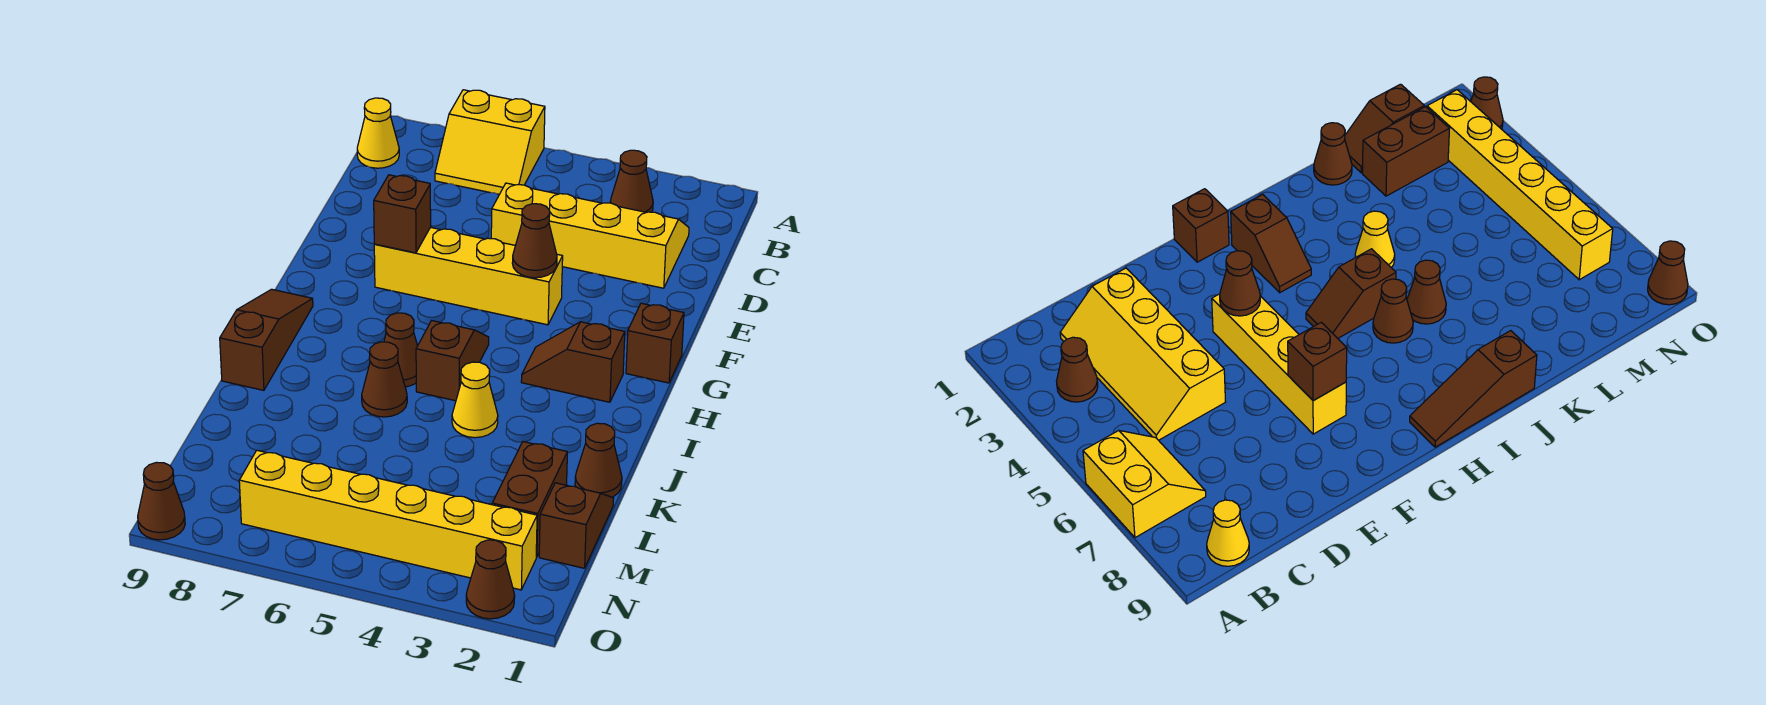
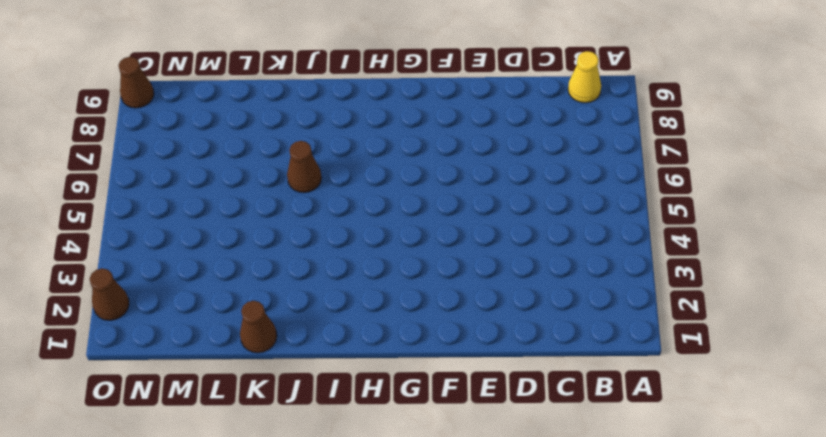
none -> yellow slope A6:B7 level 1 top A
none -> brown cone B3 level 1
none -> yellow slope C2:D5 level 1 top D

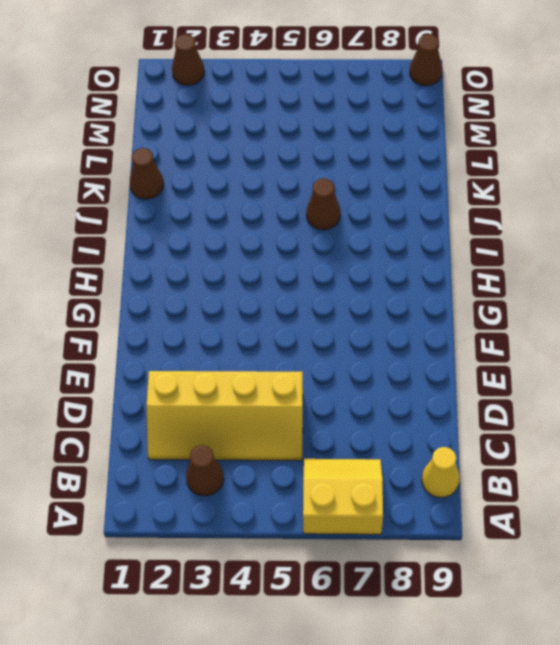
none -> yellow brick F4:F7 level 1
none -> brown brick G1 level 1
none -> brown slope H2:H3 level 1 top 2

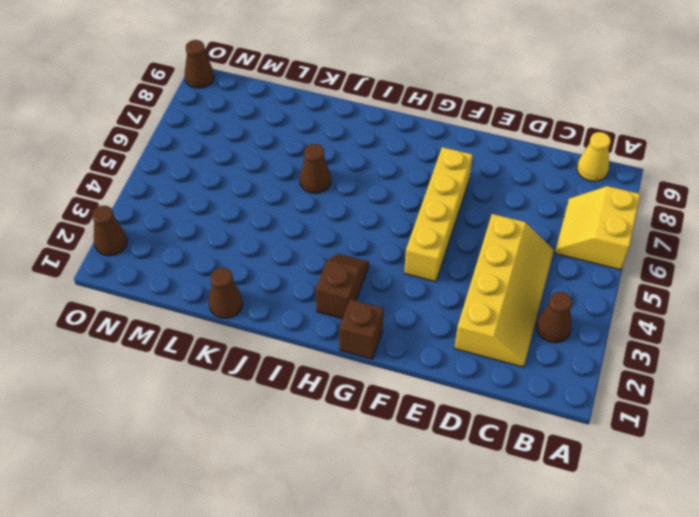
none -> brown slope H5:I5 level 1 top I
none -> brown slope H9:J9 level 1 top J
none -> brown cone I6 level 1

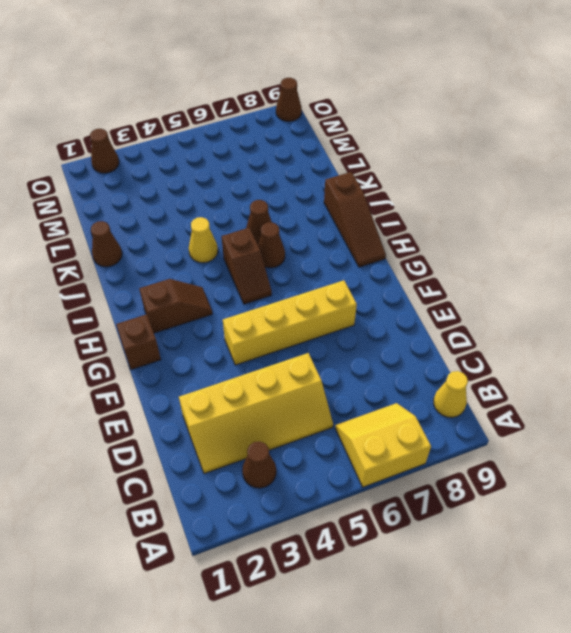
none -> brown slope L1:M1 level 1 top M
none -> brown brick L2:M2 level 1
none -> yellow brick N2:N7 level 1

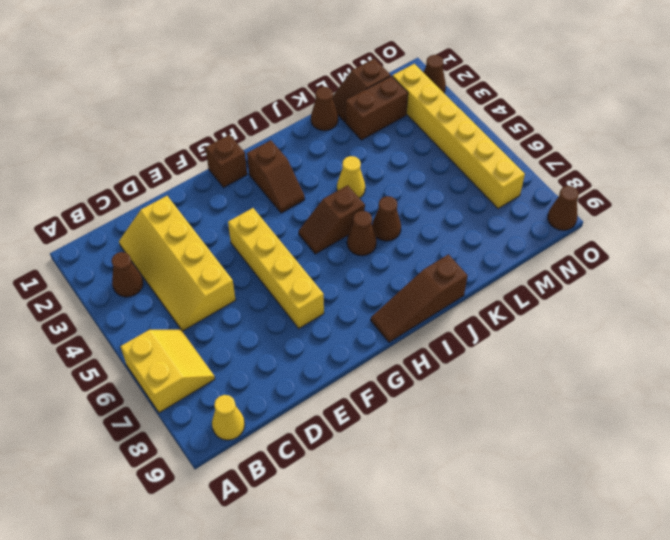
none -> brown cone F4 level 2
none -> brown brick F7 level 2

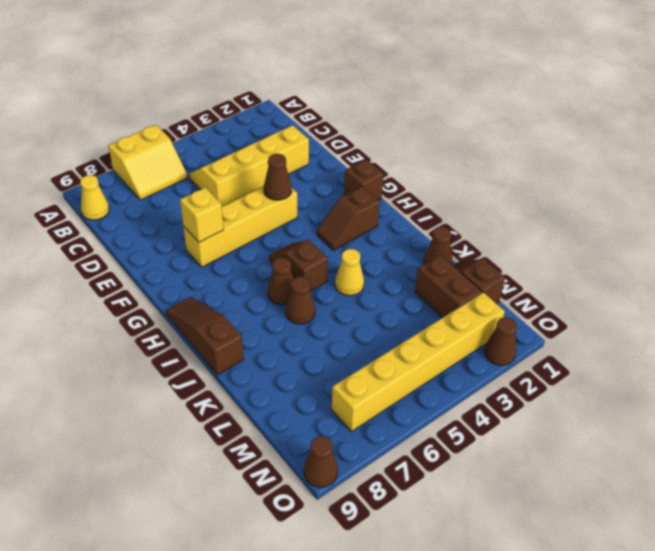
yellow brick F7 level 2 -> brown brick F7 level 2
none -> brown cone B3 level 1

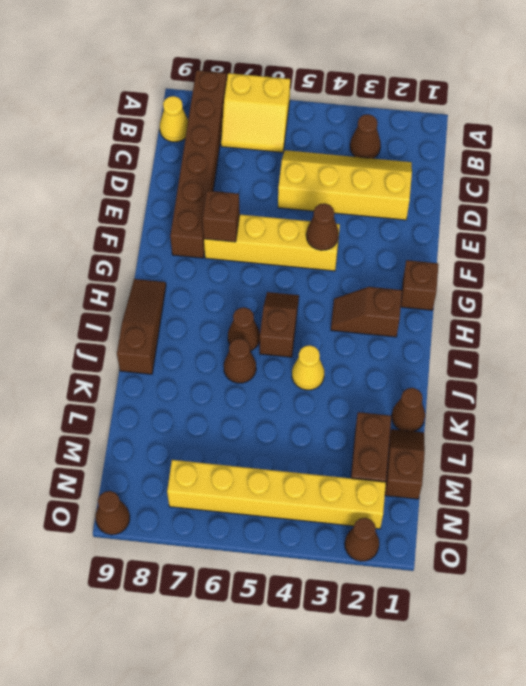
brown brick A8:F8 level 1 -> none

